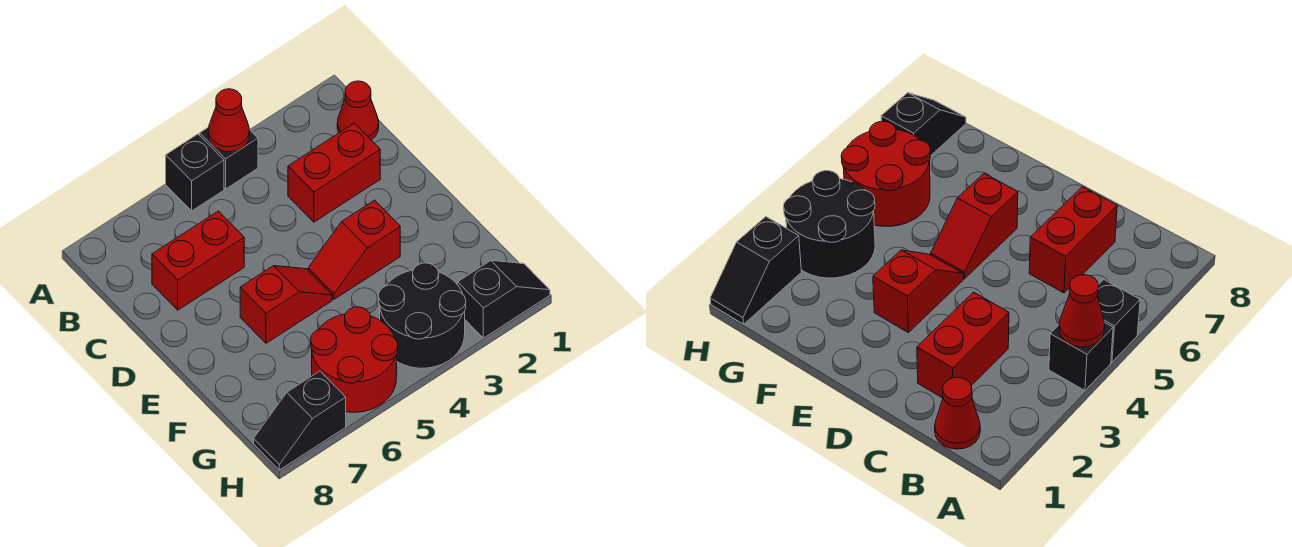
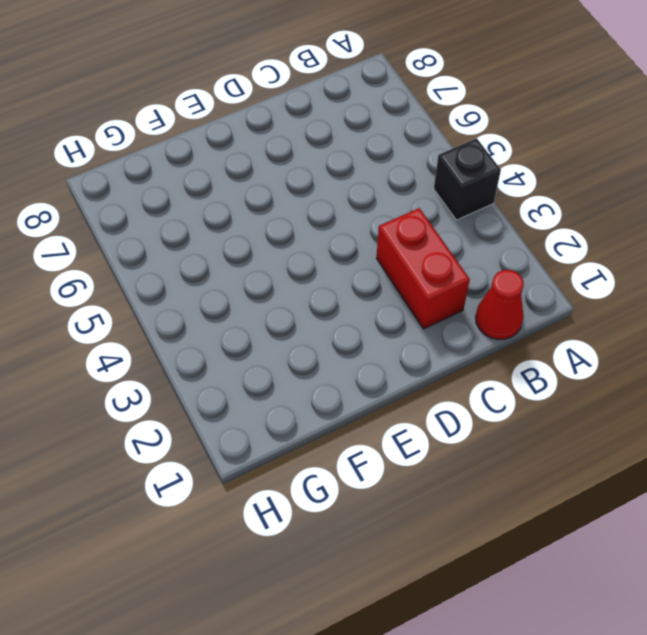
none -> black brick A5 level 1
none -> red brick C6:C7 level 1
none -> red slope E3:E4 level 1 top 3

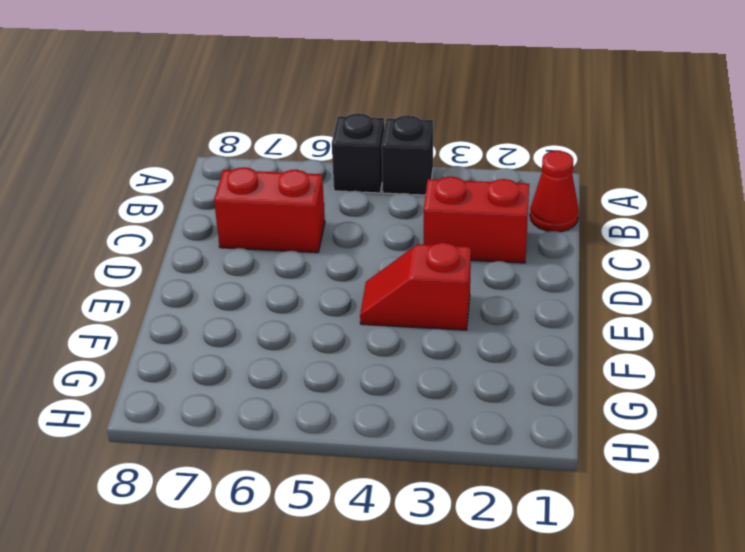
none -> red slope E5:E6 level 1 top 6
none -> black round brick G3:H4 level 1
none -> red round brick G5:H6 level 1

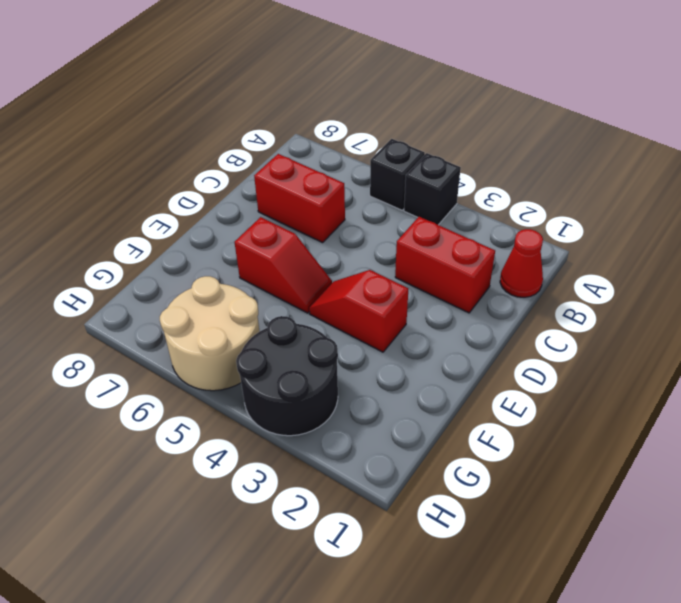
tan round brick G5:H6 level 1 -> red round brick G5:H6 level 1
none -> black slope H1:H2 level 1 top 2
none -> black slope H7:H8 level 1 top 7
none -> red cone A4 level 2

